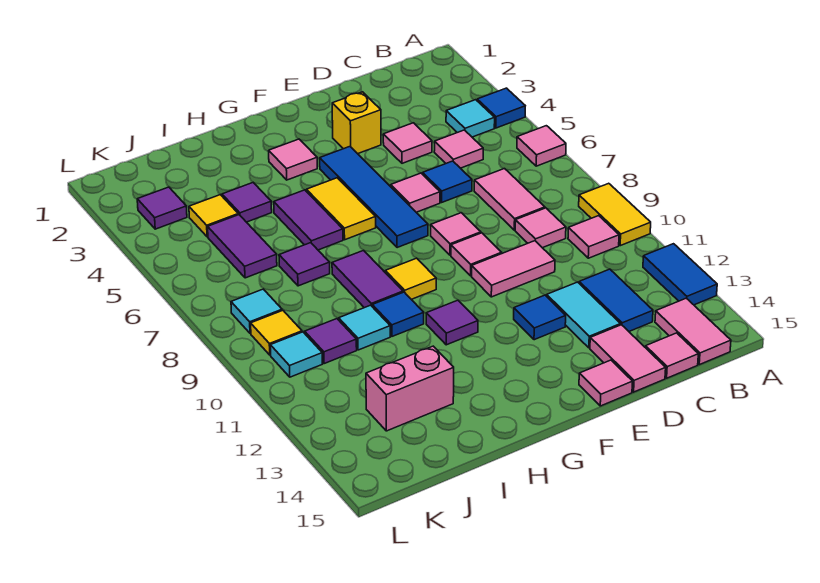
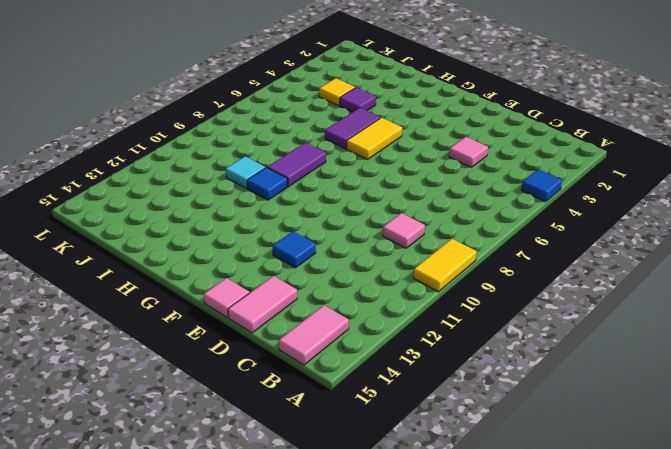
none -> pink tile A6 level 1
none -> blue tile A12:A13 level 1
none -> cyan tile B4 level 1
none -> pink tile B10 level 1

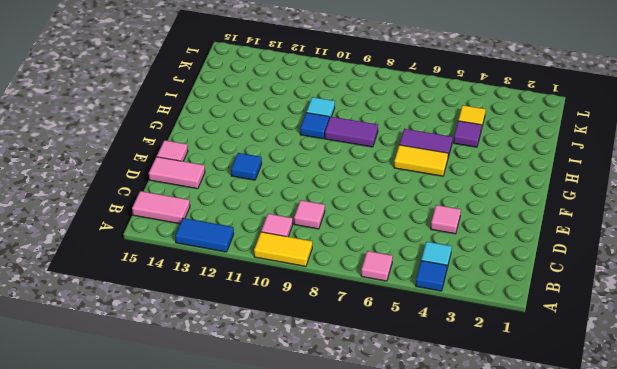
none -> pink tile C5 level 1
none -> pink tile C7:C8 level 1
none -> blue tile C12:C13 level 1
none -> pink tile C15 level 1

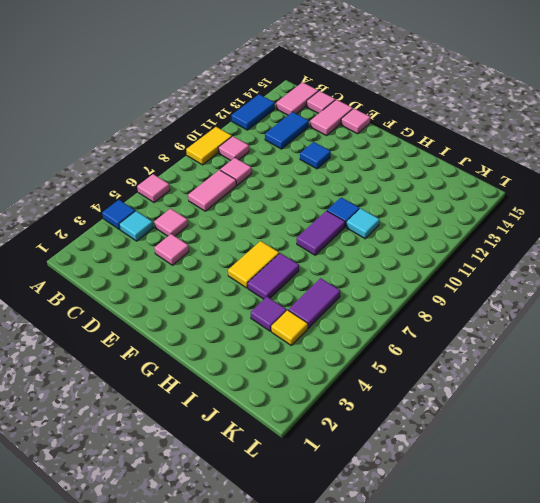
none -> blue tile D6 level 1
none -> pink tile D10:E10 level 1
none -> cyan tile D12:D13 level 1
none -> yellow brick E3 level 1

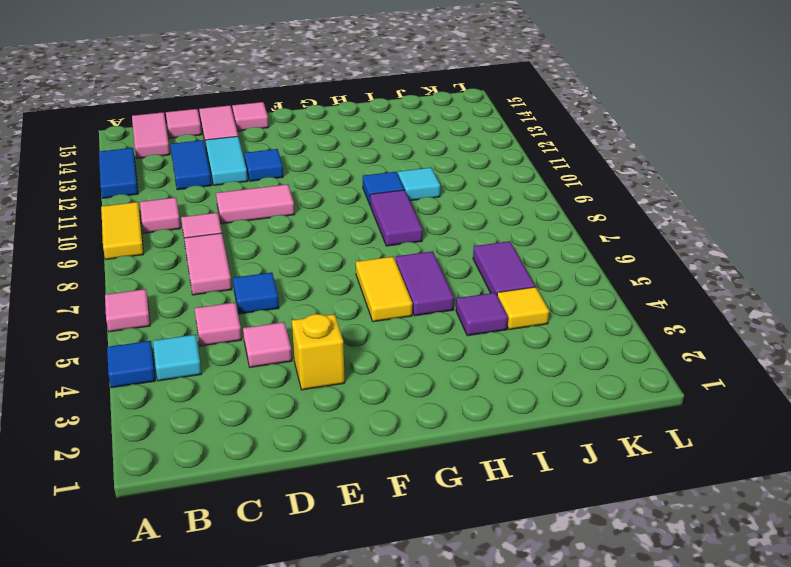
none -> pink tile E6 level 1
none -> pink tile E8 level 1
none -> pink tile E9 level 1
none -> blue tile F4:F7 level 1

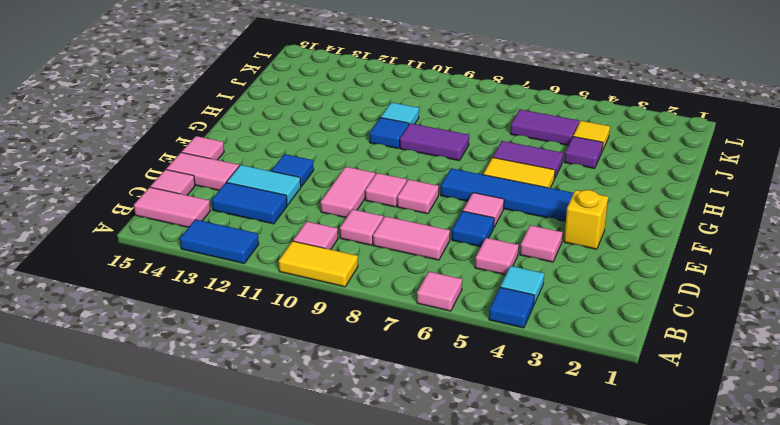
none -> pink tile G3 level 1
none -> yellow tile G9 level 1
none -> purple tile G11 level 1
none -> purple tile I7 level 1

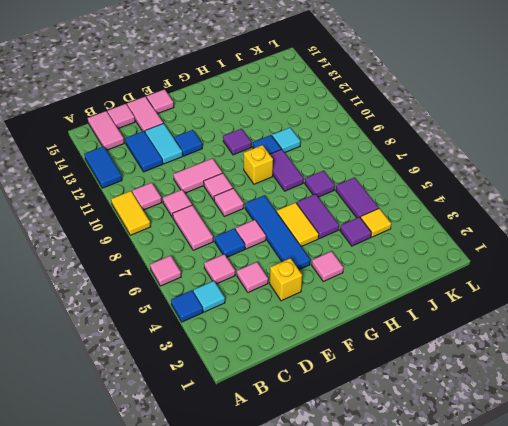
yellow brick G9 level 1 -> yellow tile G9 level 1
none -> pink brick I13:J13 level 1
none -> purple tile J10 level 1
none -> purple tile K3 level 1
none -> cyan tile K8 level 1

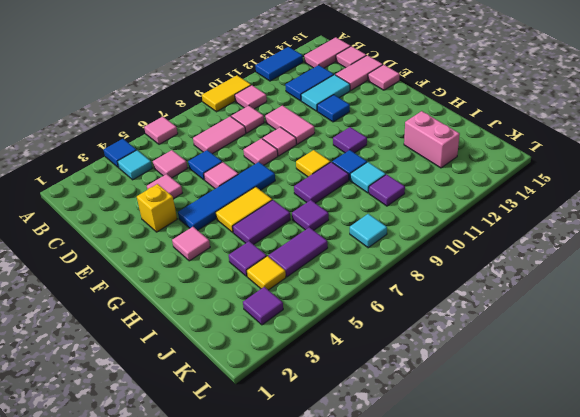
none -> yellow tile K9 level 1
none -> cyan tile K10 level 1

